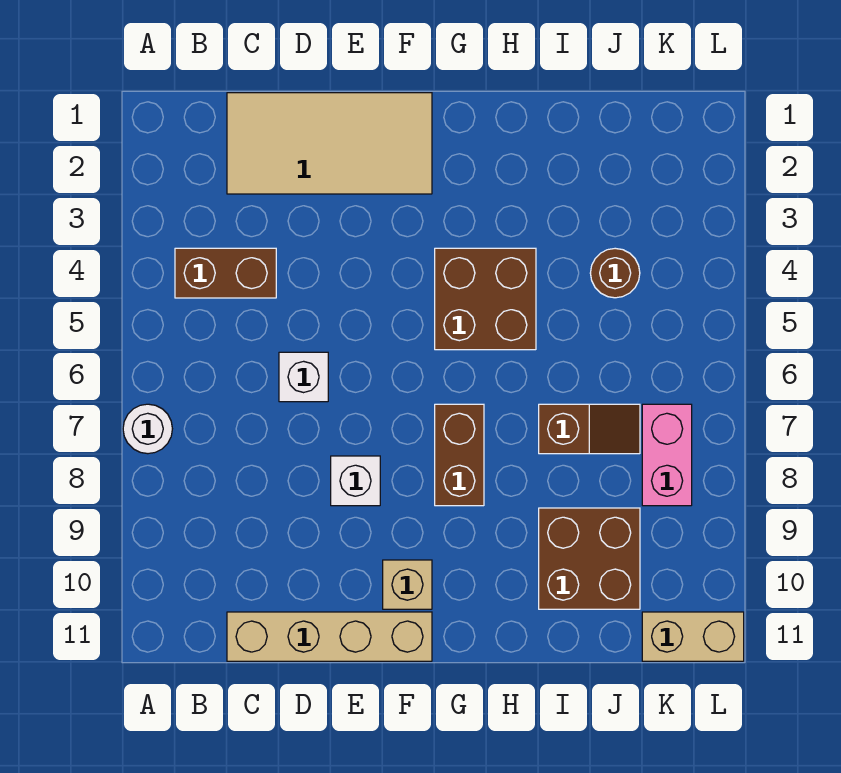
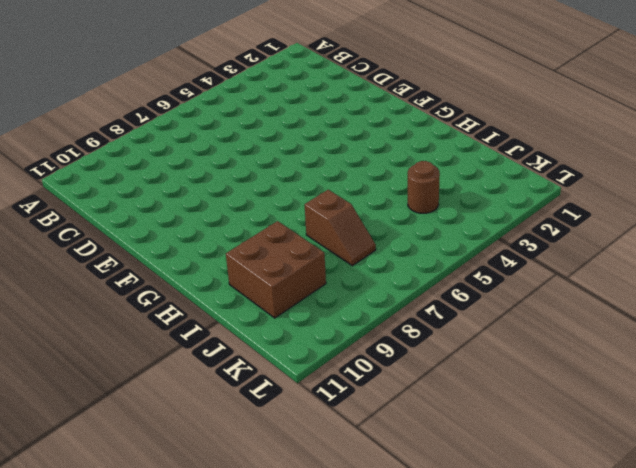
none -> white round brick A7 level 1
none -> brown brick B4:C4 level 1
none -> tan tile C1:F2 level 1

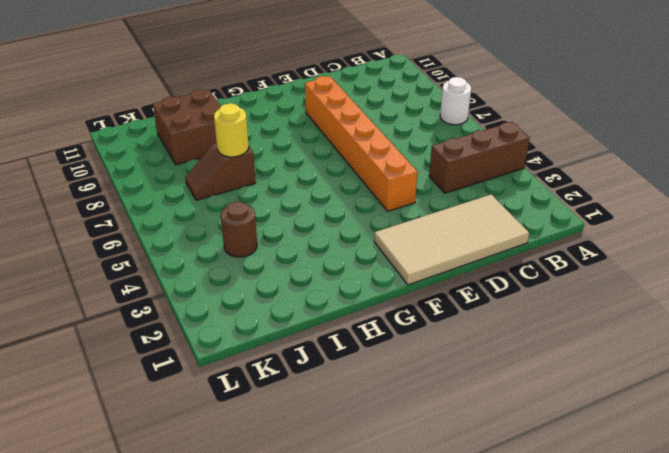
brown brick A4:C4 level 1 -> brown brick B4:C4 level 1
orange brick E4:E9 level 1 -> white brick E8 level 1
yellow round brick I7 level 2 -> none
none -> tan brick C11:F11 level 1
none -> white brick D6 level 1
none -> tan brick F10 level 1

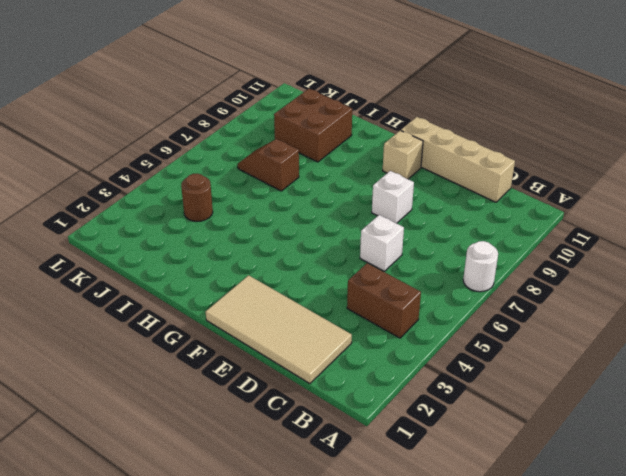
none -> brown brick G4:H5 level 1
none -> brown brick G7:G8 level 1
none -> pink brick K7:K8 level 1

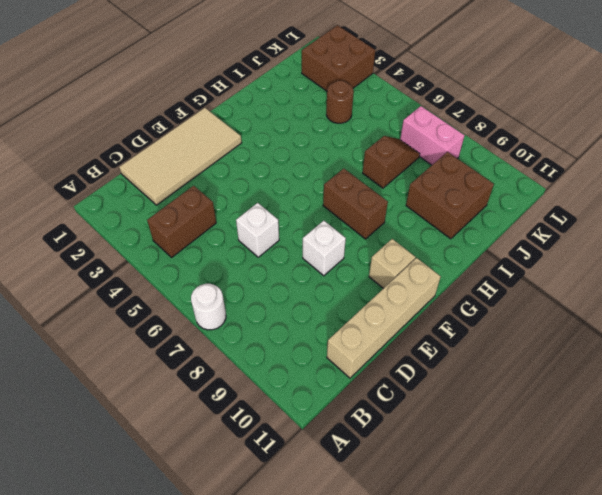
brown brick K2:L3 level 1 -> brown brick G4:H5 level 1
none -> tan brick K11:L11 level 1

